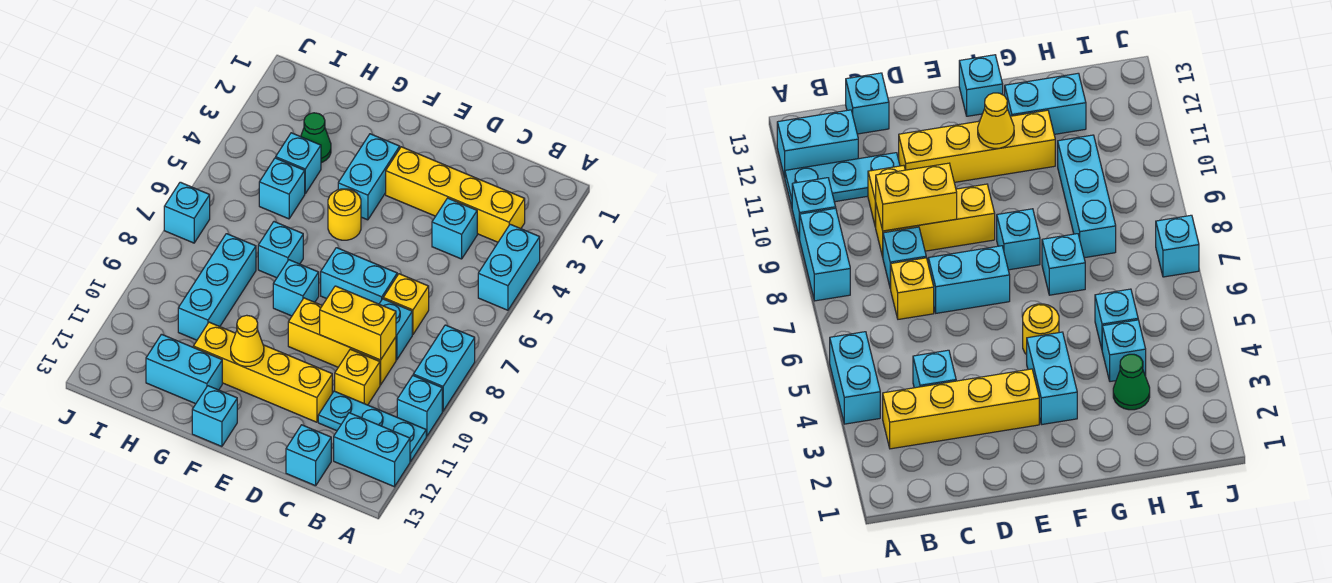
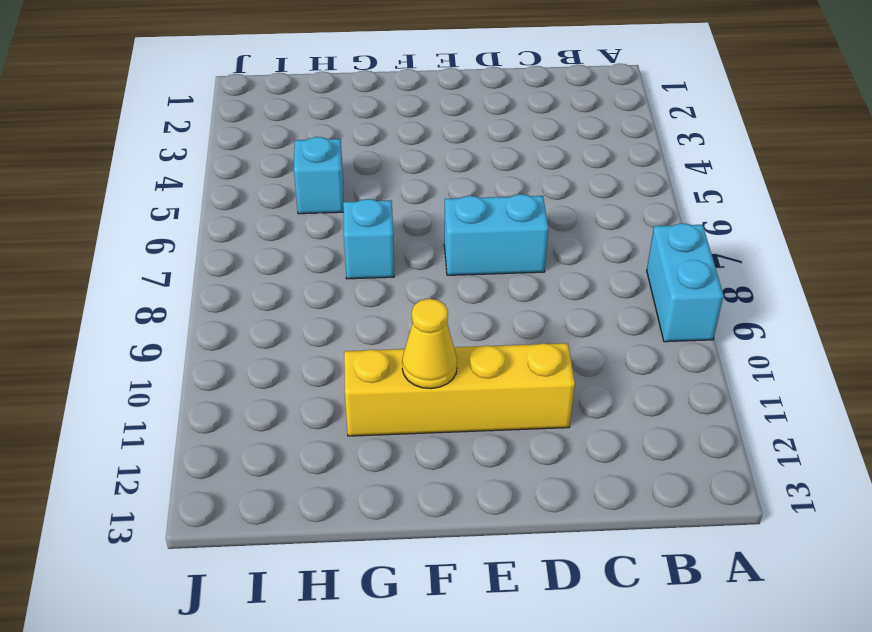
none -> cyan brick A4:A5 level 1
none -> cyan brick A10 level 1
none -> cyan plate A11:C11 level 1

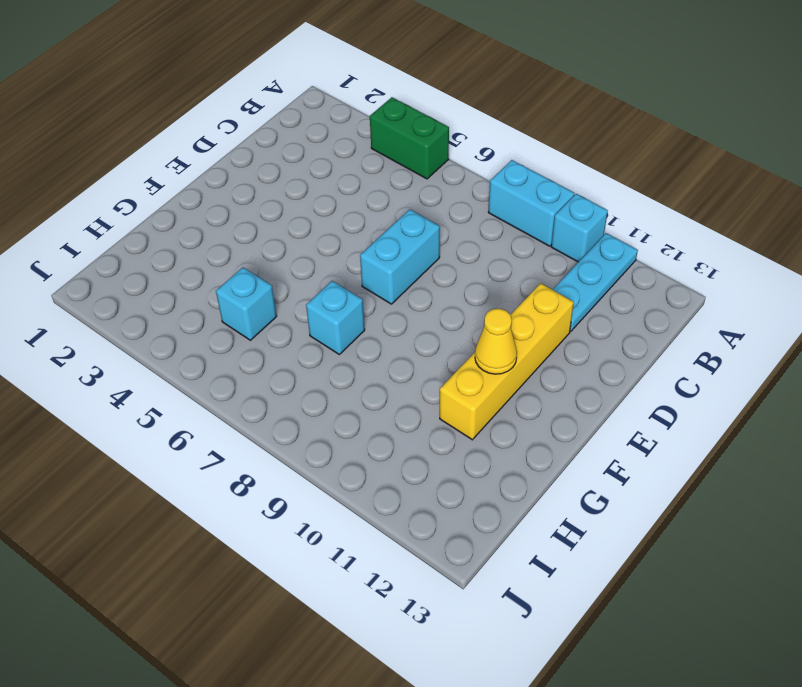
green brick A4:A5 level 1 -> cyan brick A4:A5 level 1
none -> cyan brick A12:B12 level 1
none -> yellow brick B3:E3 level 1
none -> cyan brick C4 level 1

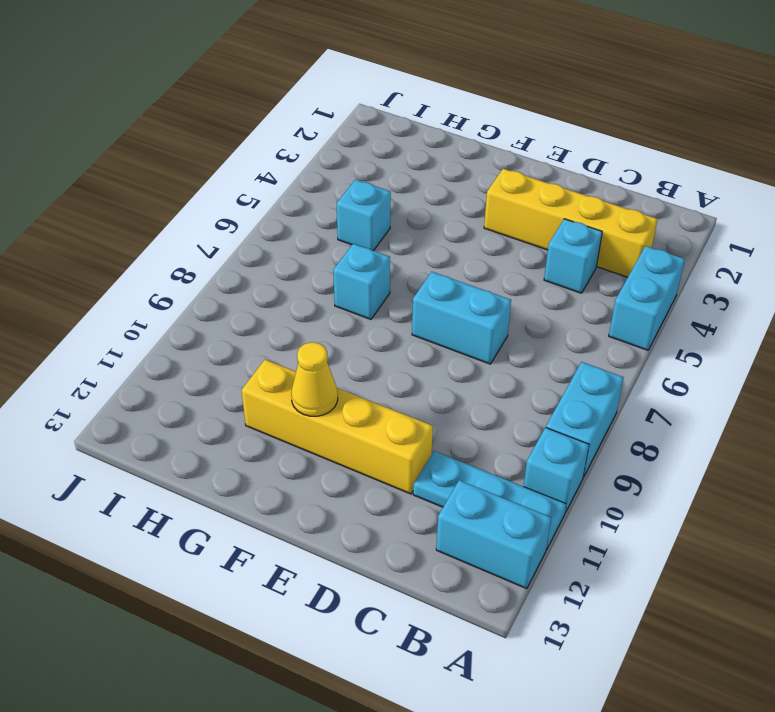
none -> yellow brick C7 level 1
none -> cyan brick C8 level 1
none -> yellow brick C9:E9 level 1

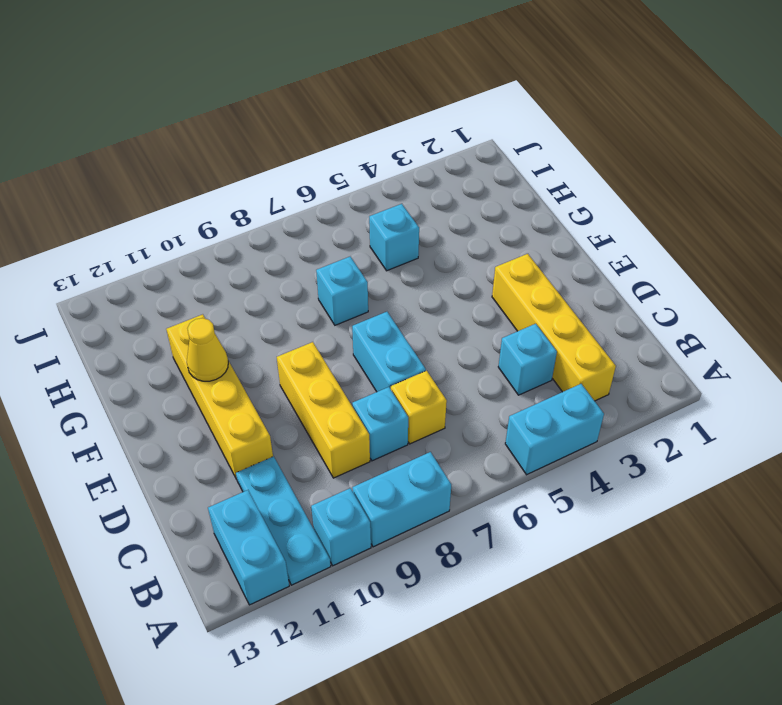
none -> yellow brick C10 level 1
none -> cyan brick C13 level 1
none -> cyan brick F3:F4 level 1

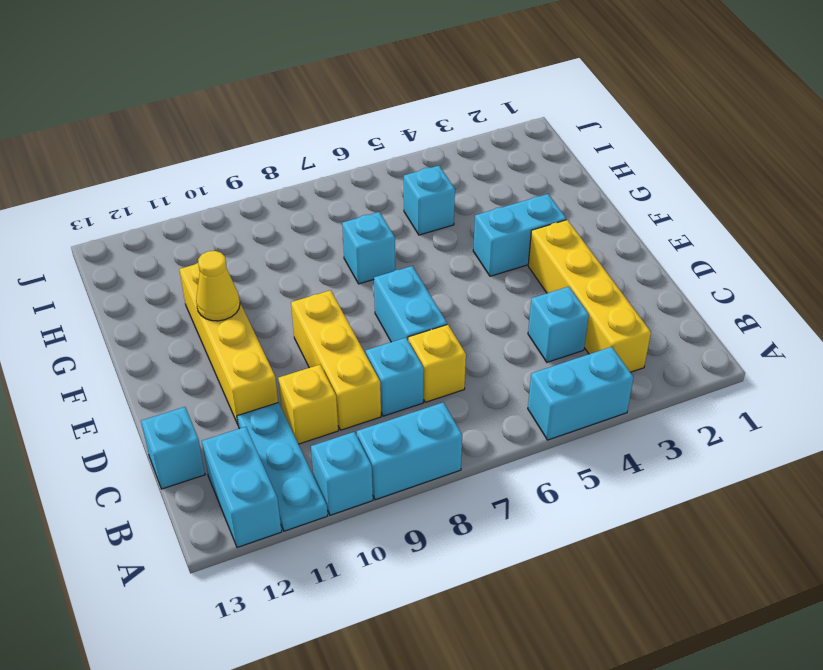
none -> yellow round brick F5 level 1
none -> cyan brick F8 level 1
none -> cyan brick F13 level 1

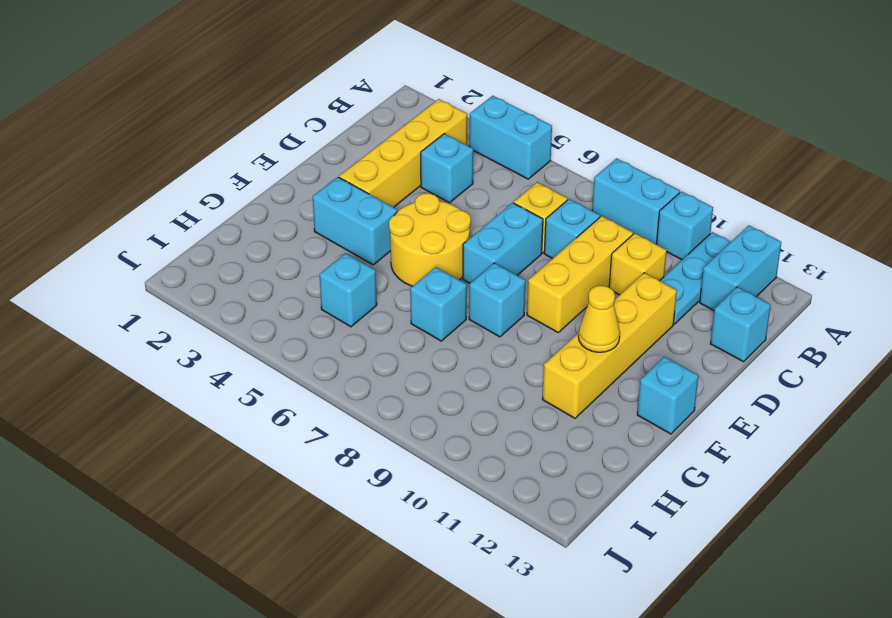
yellow round brick E5:F6 level 1 -> yellow round brick F5 level 1
none -> cyan brick G12:H12 level 1
none -> green cone H3 level 1
none -> cyan brick H4 level 1

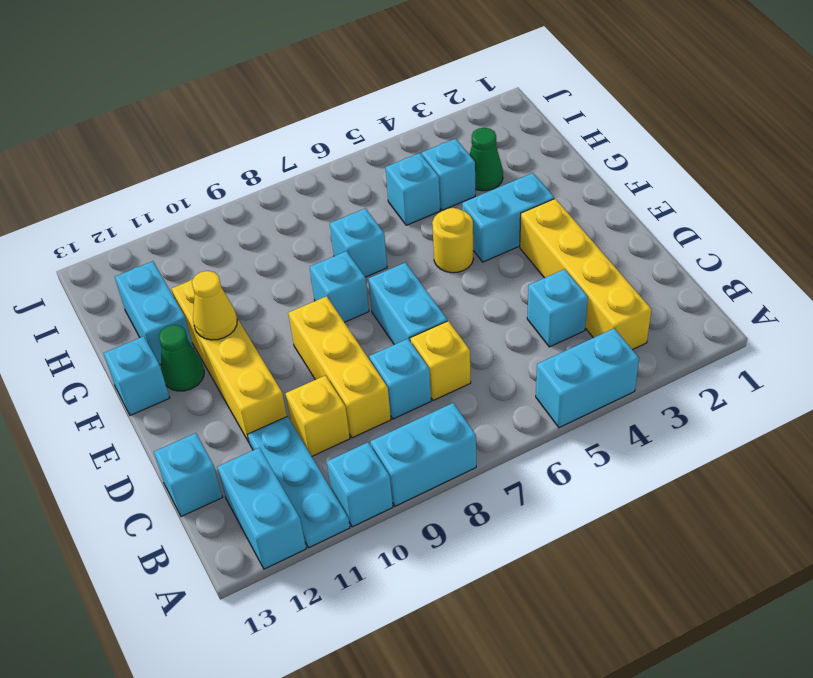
green cone F12 level 1 -> none
none -> cyan brick H8:H10 level 1
none -> cyan brick J7 level 1
none -> yellow brick C9:D9 level 2

